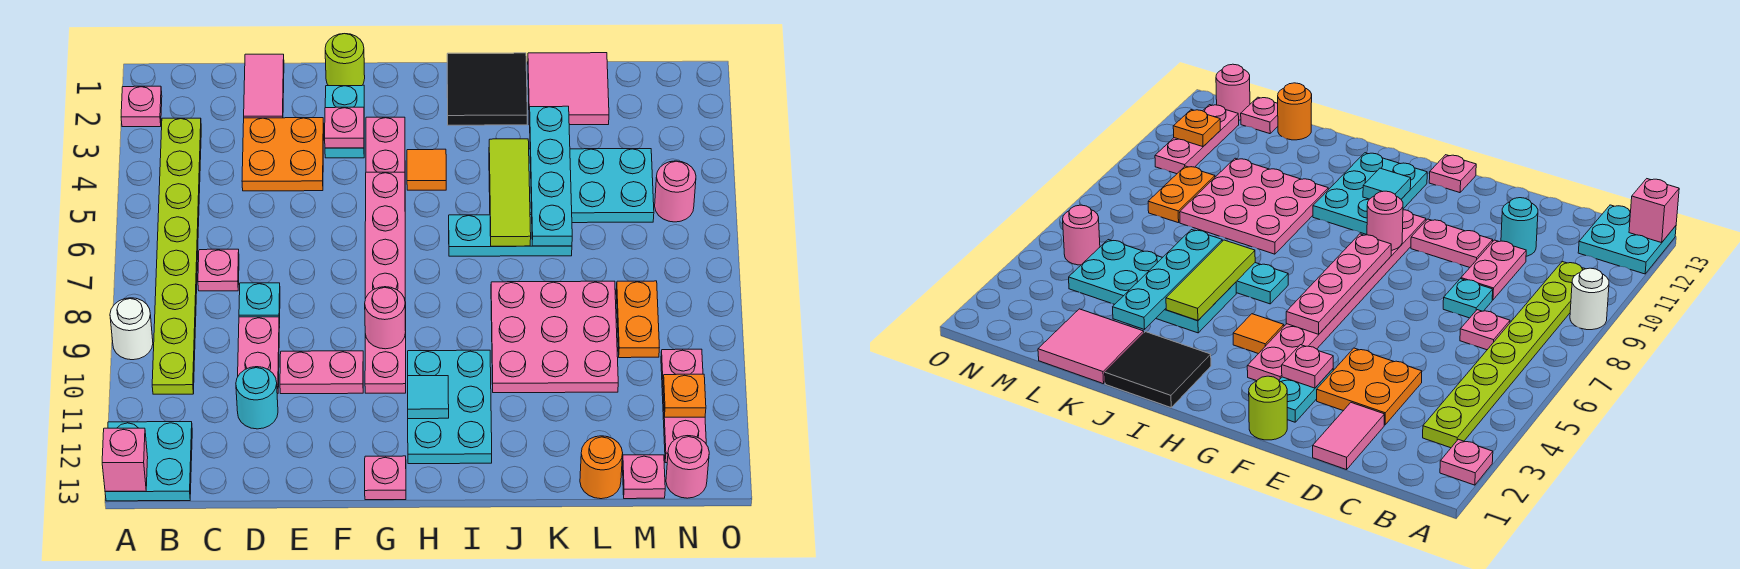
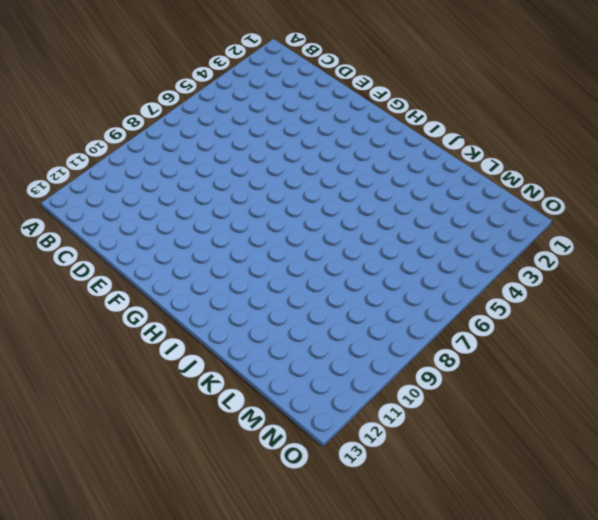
none -> pink plate A2 level 1
none -> white round brick A9 level 1
none -> cyan plate A12:B13 level 1
none -> lime plate B3:B10 level 1

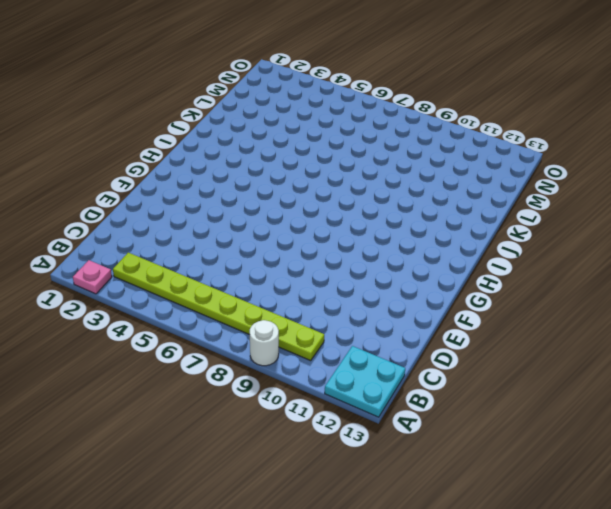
none -> pink plate C7 level 1
none -> pink tile D1:D2 level 1
none -> orange plate D3:E4 level 1
none -> cyan plate D8 level 1

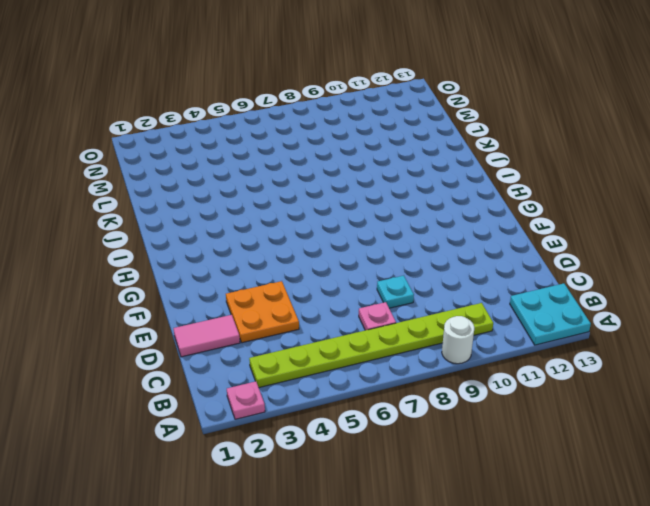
none -> pink plate D9:D10 level 1
none -> cyan round brick D11 level 1
none -> pink plate E10:F10 level 1
none -> lime round brick F1 level 1

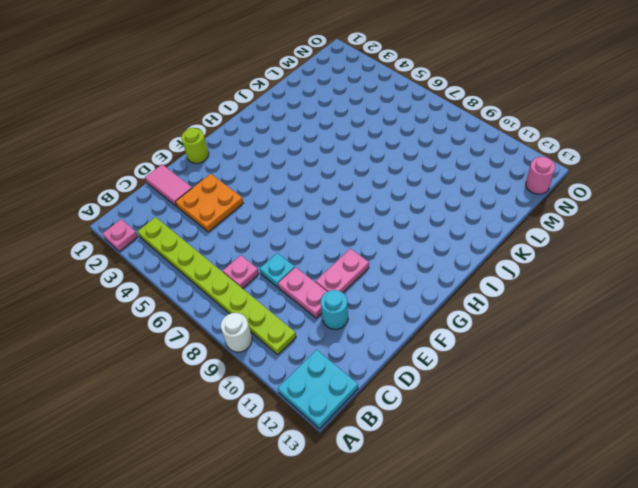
none -> cyan plate F2:F3 level 1
none -> pink plate G3:G10 level 1
none -> pink plate G13 level 1
none -> orange tile H4 level 1

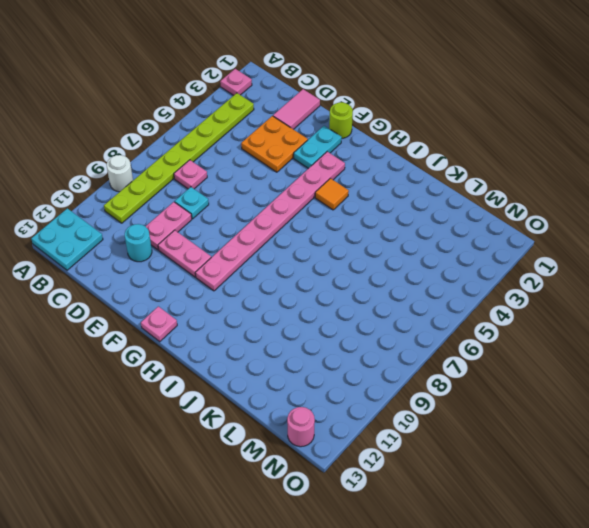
none -> cyan plate H10:I12 level 1
none -> black tile I1:J2 level 1
none -> cyan plate I6:K6 level 1
none -> cyan plate J4:M5 level 1

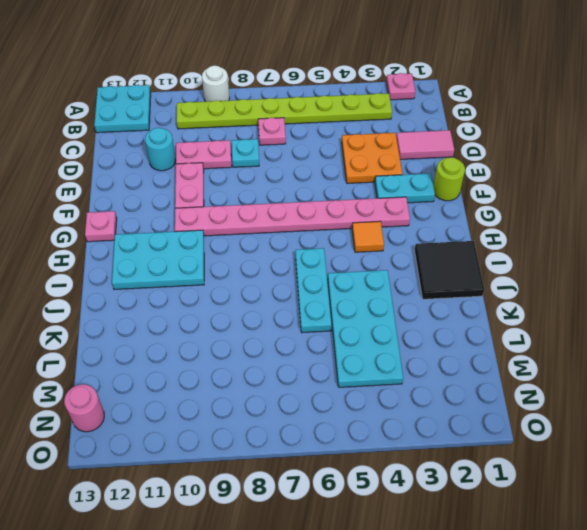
none -> pink plate J8:L10 level 1
none -> pink tile K1:L2 level 1
none -> orange round brick L13 level 1
none -> orange plate M8:M9 level 1

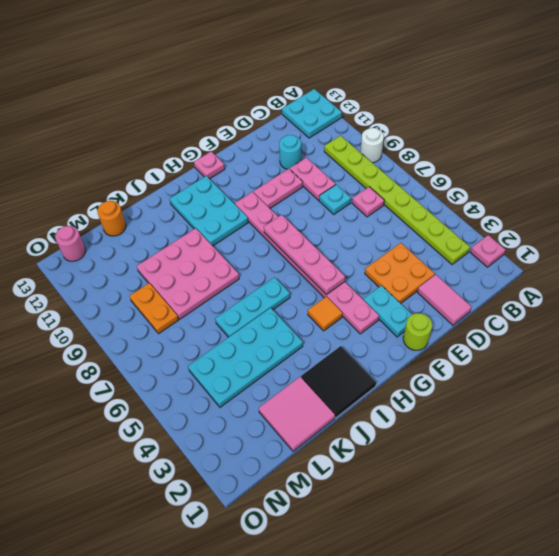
none -> pink plate M13 level 1
none -> pink round brick N5 level 1
none -> pink plate N10:N12 level 1
none -> pink brick A13 level 2

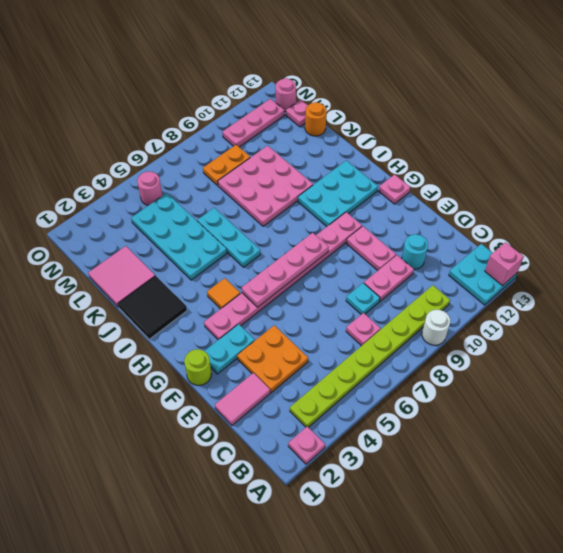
none -> pink plate F3 level 2
none -> pink round brick G9 level 2
none -> cyan tile H11 level 2
none -> lime tile J4:J6 level 2

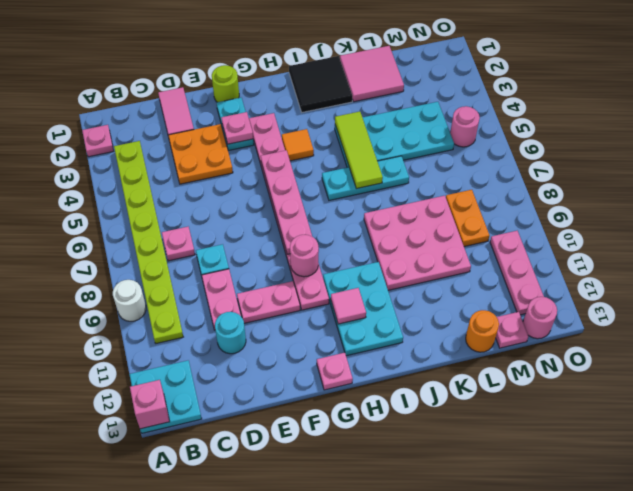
pink tile H11 level 2 -> cyan tile H11 level 2
none -> cyan plate K3:K6 level 2
none -> orange plate N11 level 2

